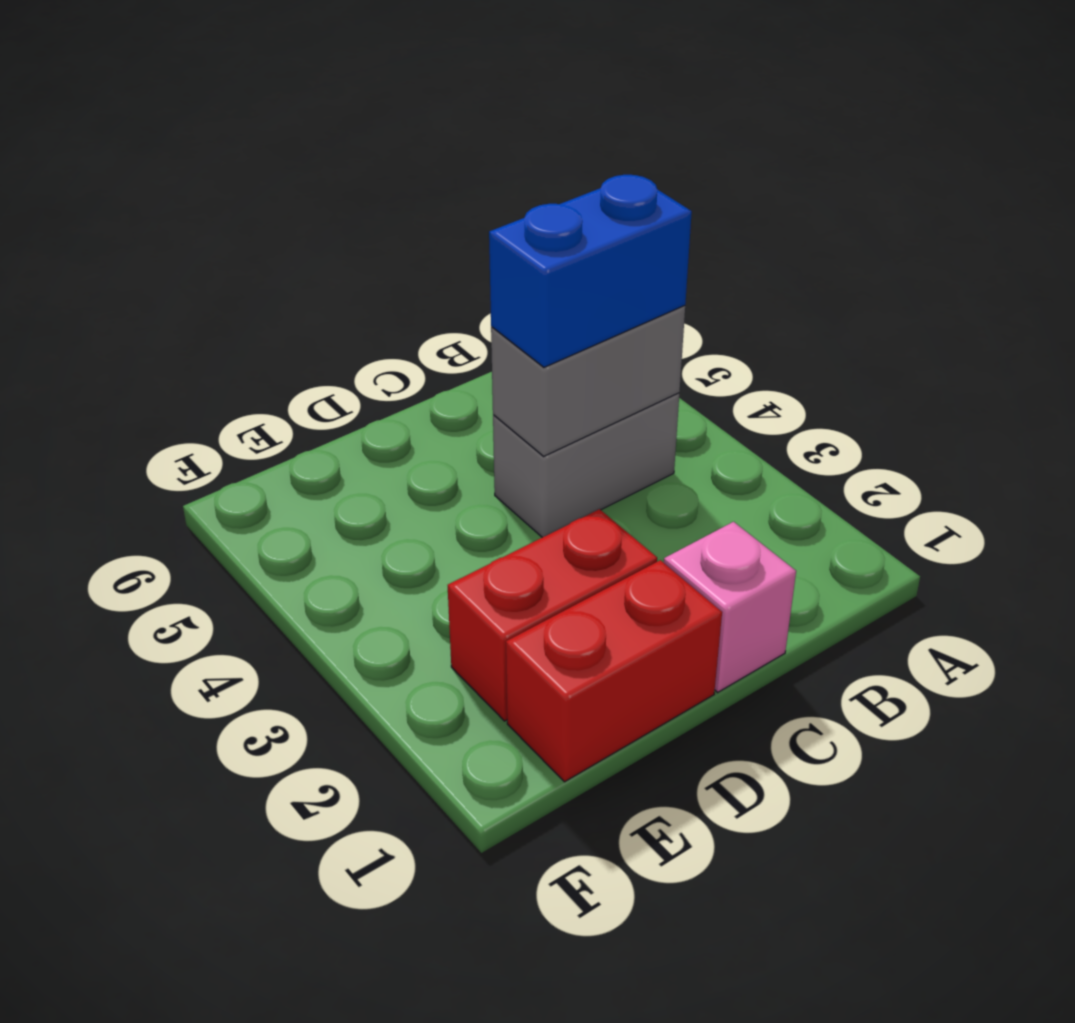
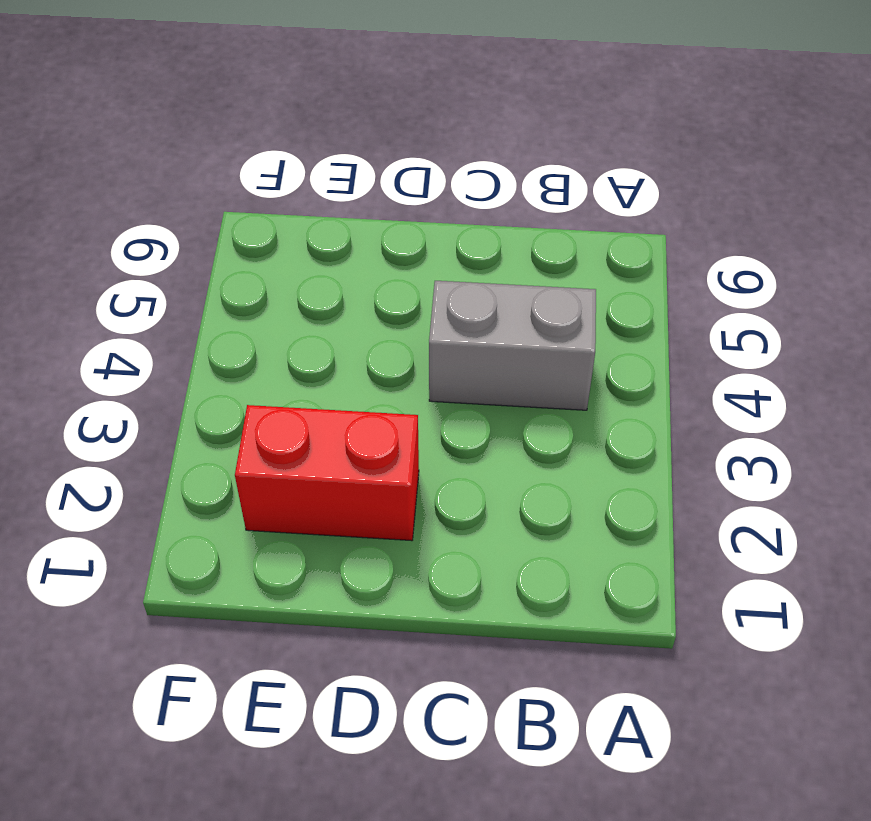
none -> pink brick C1 level 1
none -> red brick D1:E1 level 1

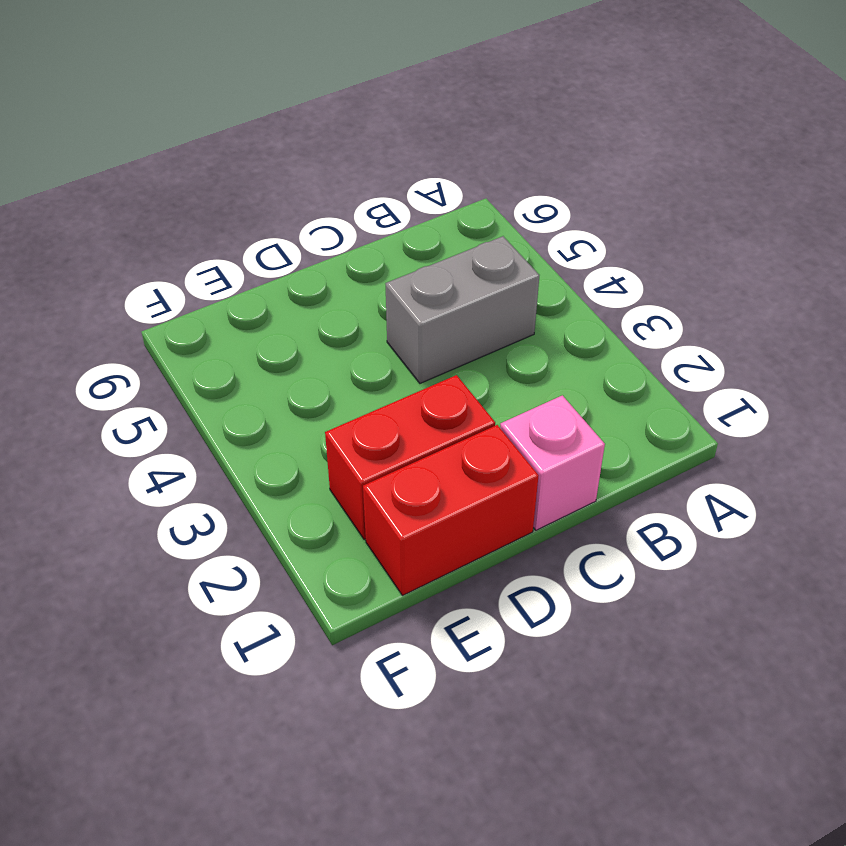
none -> grey brick B4:C4 level 2
none -> blue brick B4:C4 level 3

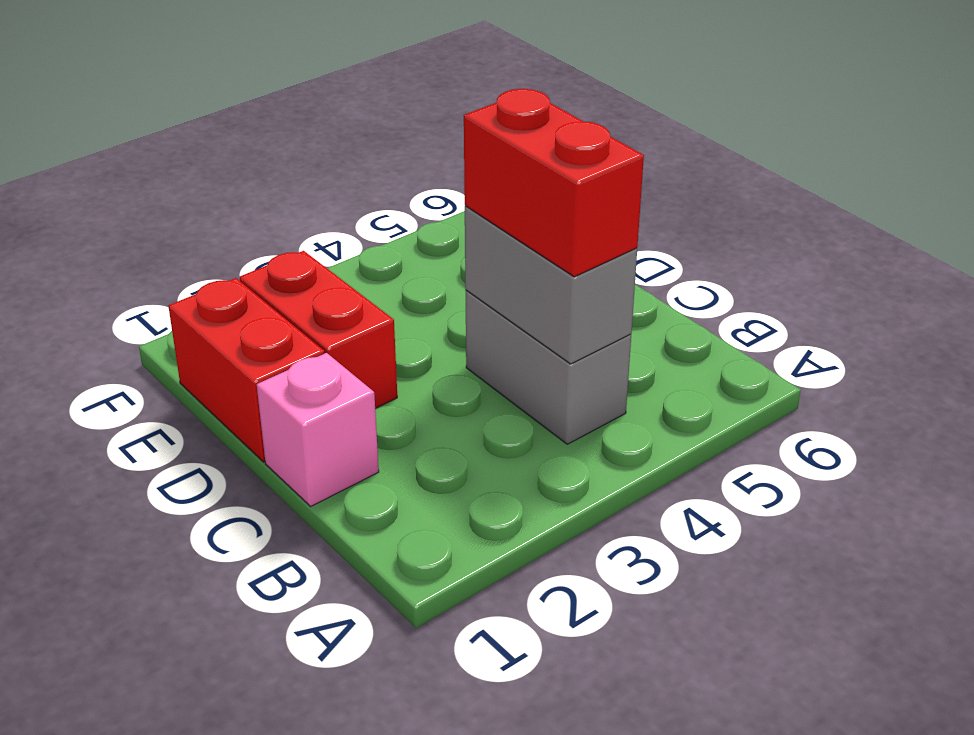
red brick B4:C4 level 3 -> blue brick B4:C4 level 3

